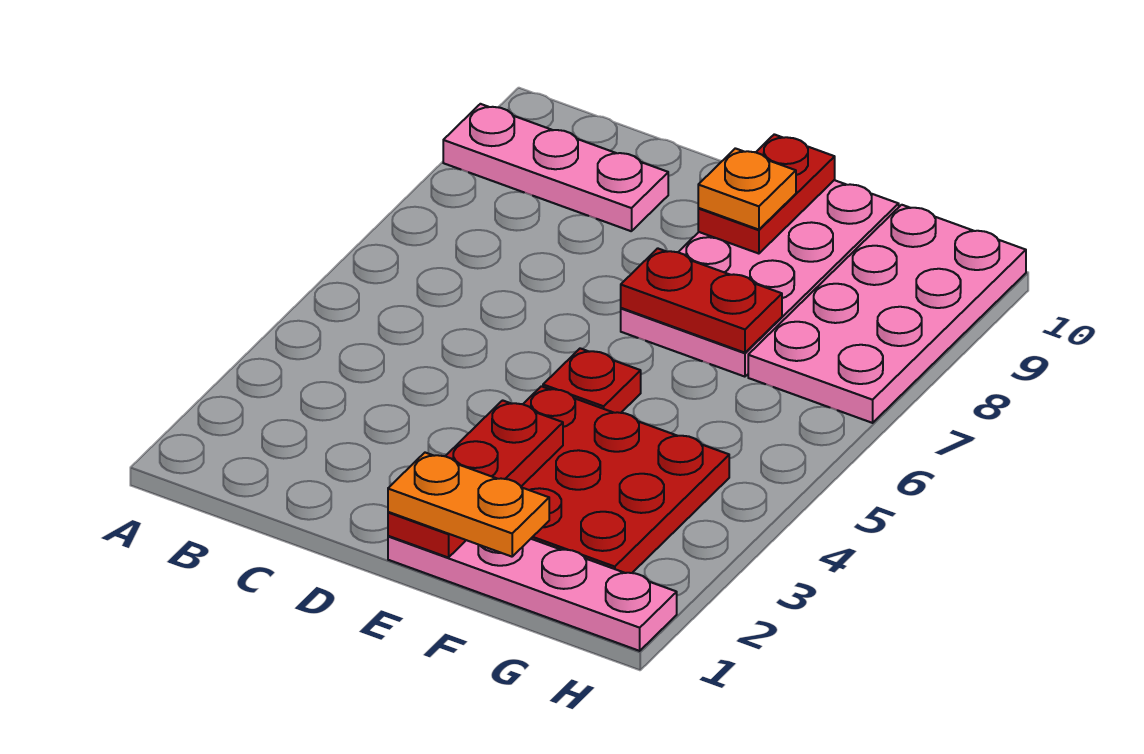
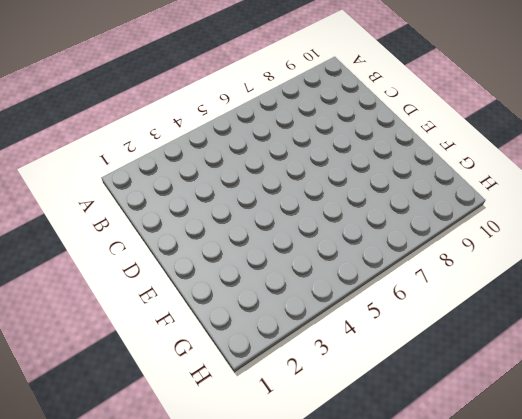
none -> pink plate A9:C9 level 1
none -> pink plate E1:H1 level 1

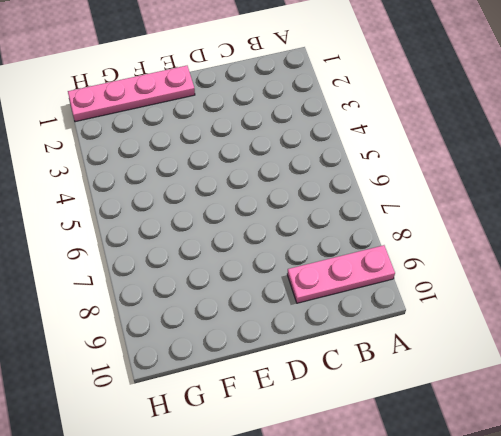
none -> red plate E2:G4 level 1
none -> red plate E5 level 1

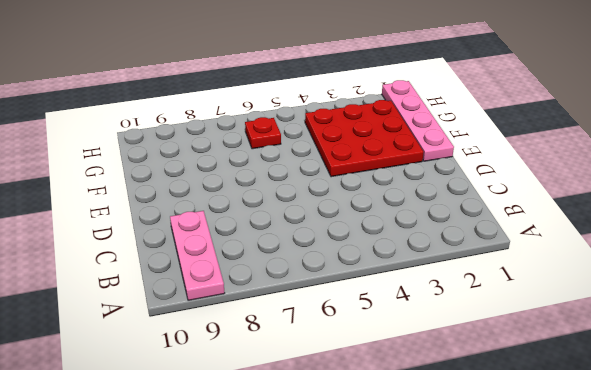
red plate G6 level 1 -> red plate E5 level 1
none -> pink plate E7:F10 level 1
none -> pink plate G7:H10 level 1

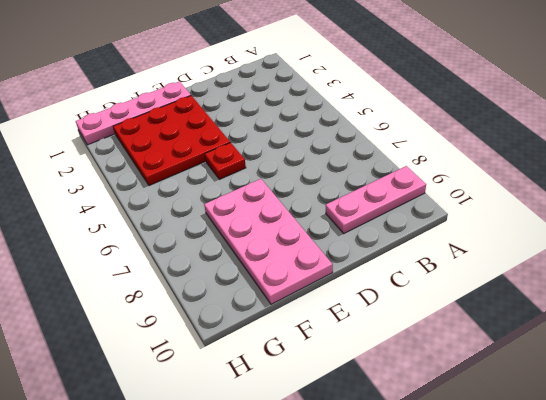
none -> pink plate G7:H10 level 1
none -> red plate E1:E3 level 2

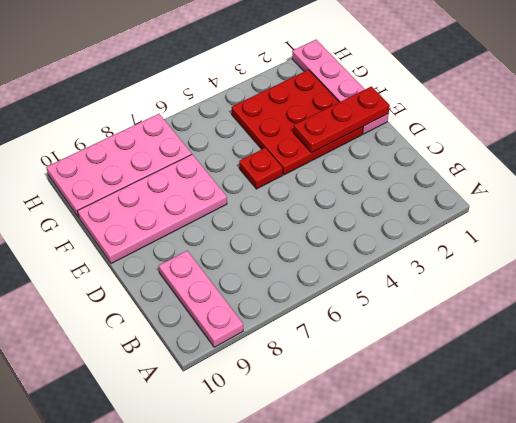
none -> red plate E7:F7 level 2
none -> red plate E9:E10 level 2

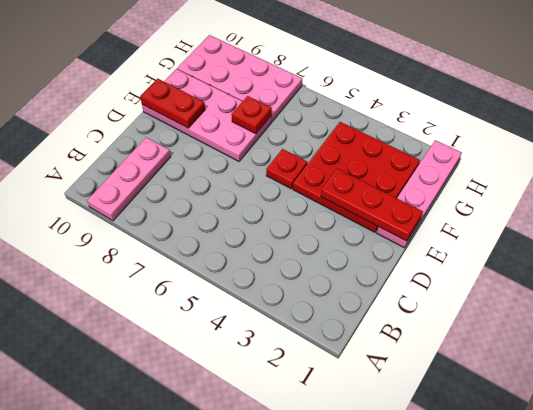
red plate F7 level 2 -> red plate E7:F7 level 2
none -> orange plate E1:F1 level 3
none -> orange plate E9 level 3

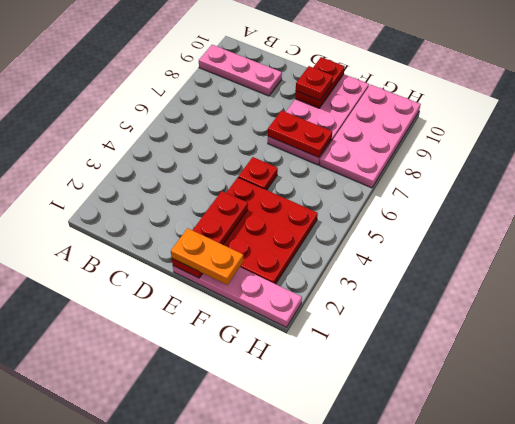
red plate E9 level 3 -> orange plate E9 level 3

